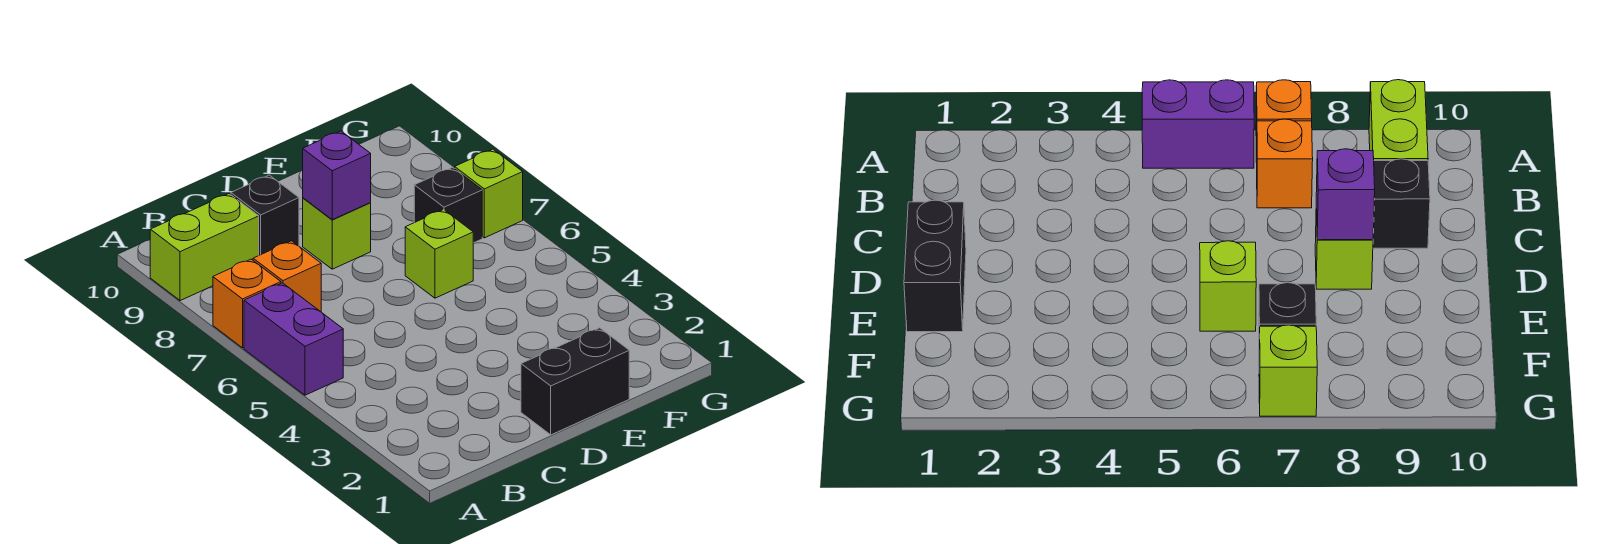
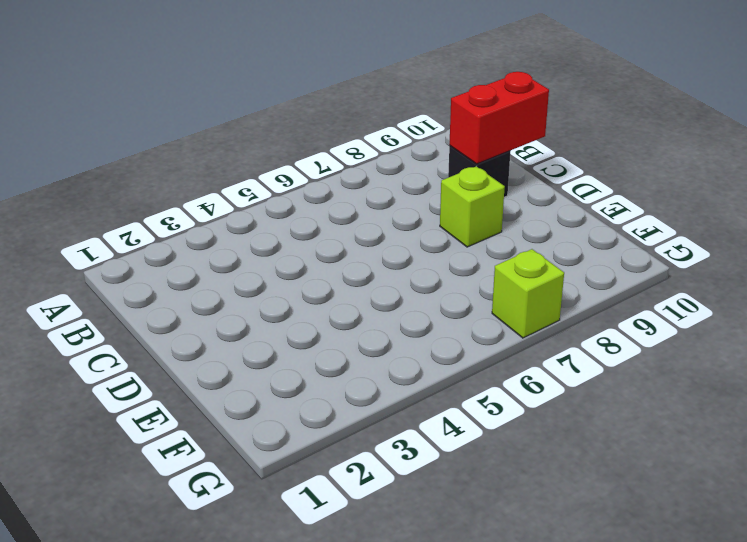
red brick C9:C10 level 2 -> none
none -> purple brick A5:A6 level 1
none -> orange brick A7 level 1

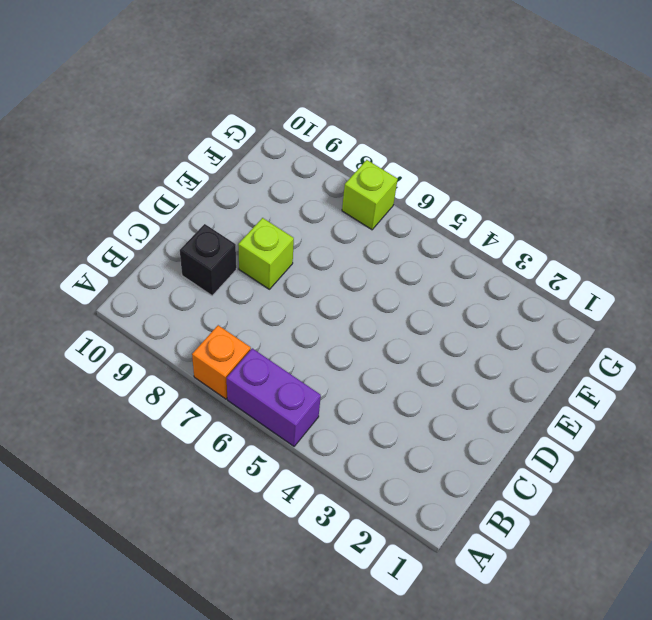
none -> lime brick A9:B9 level 1
none -> orange brick B7 level 1

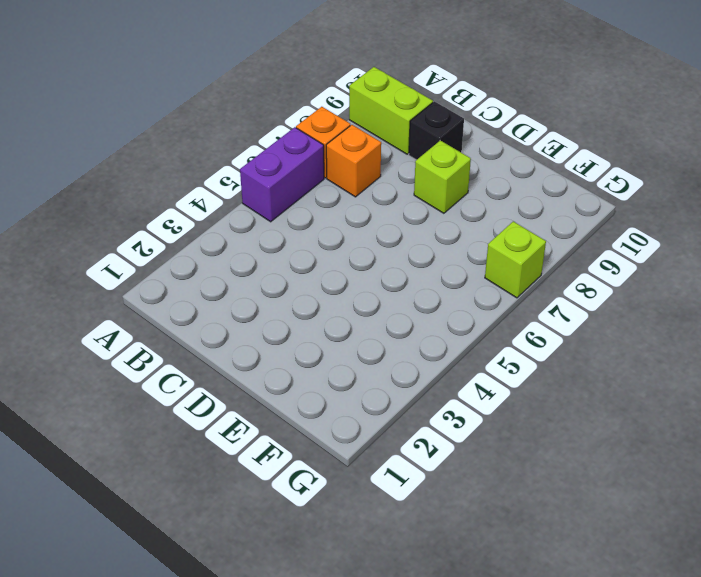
none -> black brick D1:E1 level 1
none -> lime brick E6 level 1

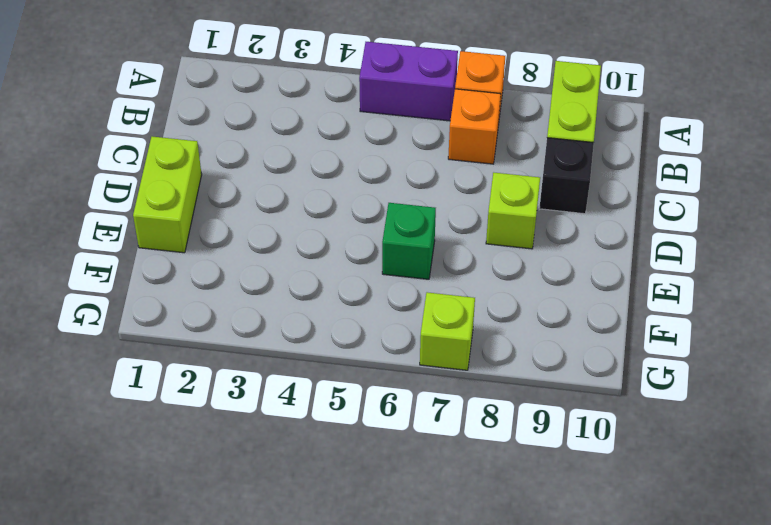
lime brick D1:E1 level 1 -> black brick D1:E1 level 1
green brick E6 level 1 -> lime brick E6 level 1
none -> black brick F7 level 1
none -> purple brick D8 level 2

